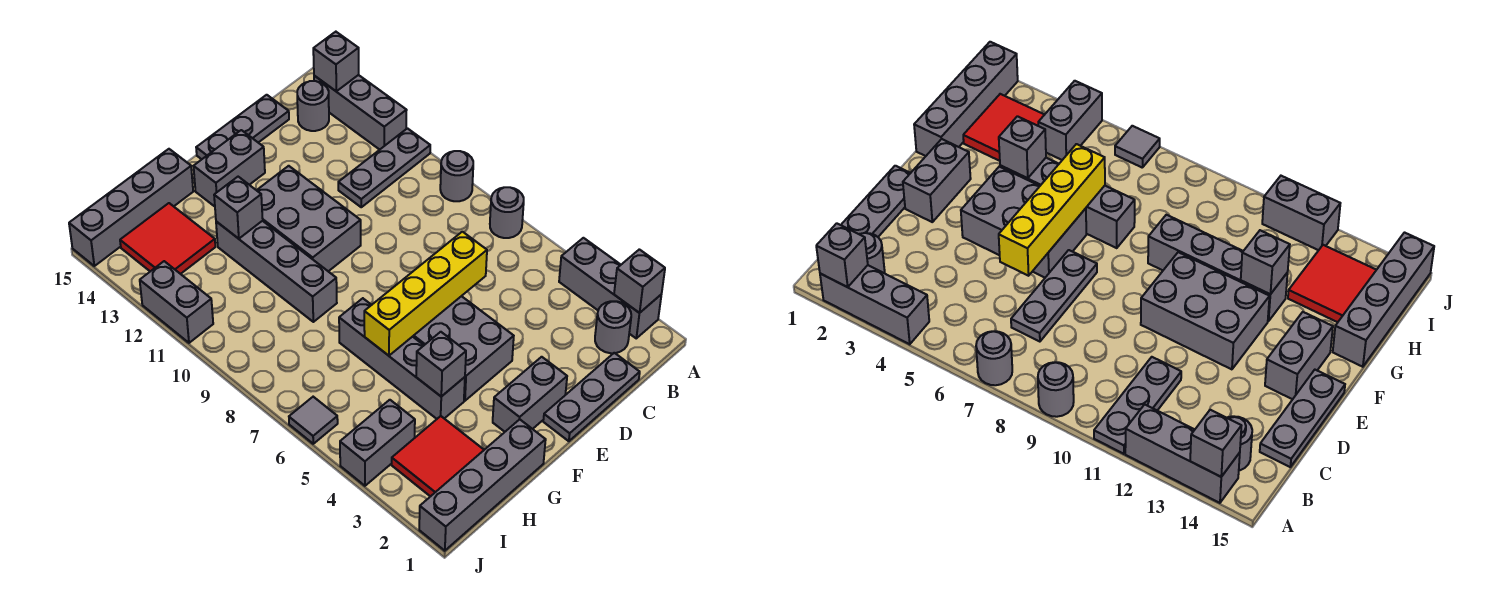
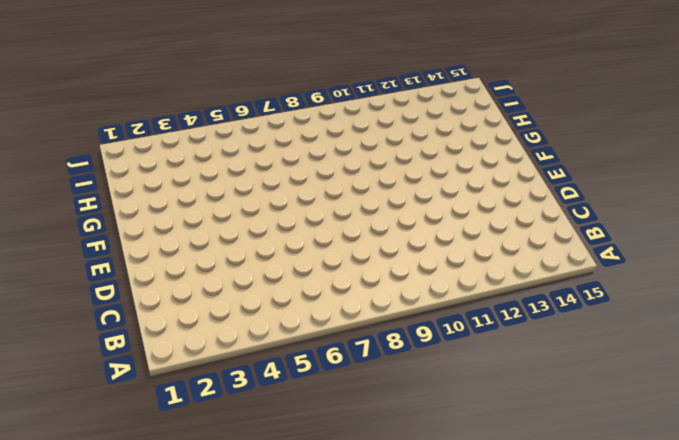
none -> grey brick A2:A4 level 1
none -> grey round brick A7 level 1
none -> grey round brick A9 level 1

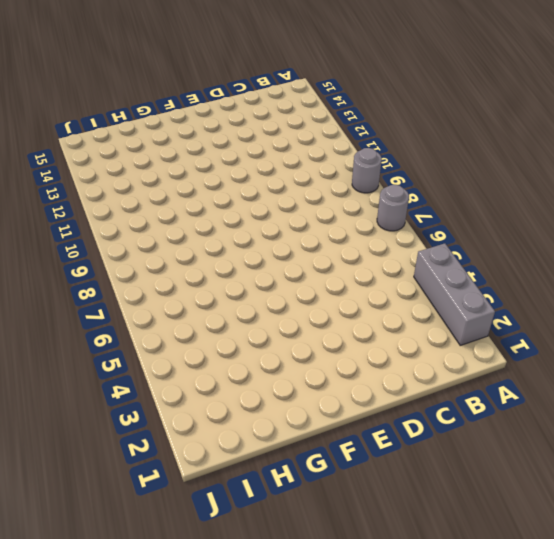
none -> grey plate A11:C11 level 1
none -> grey brick A12:A14 level 1
none -> grey round brick B2 level 1

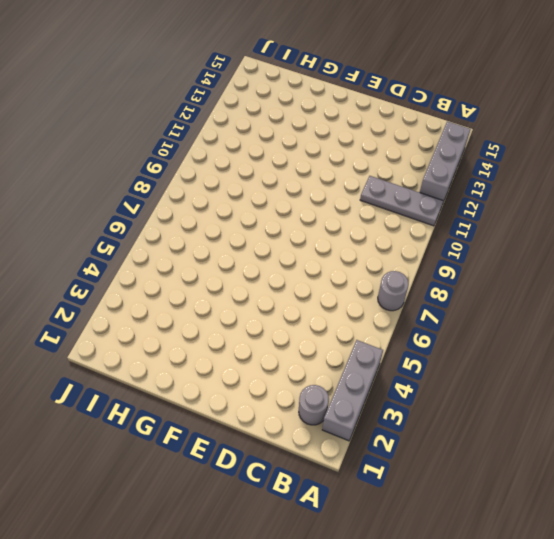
none -> grey round brick A9 level 1
none -> grey round brick B14 level 1
none -> grey plate C1:E1 level 1

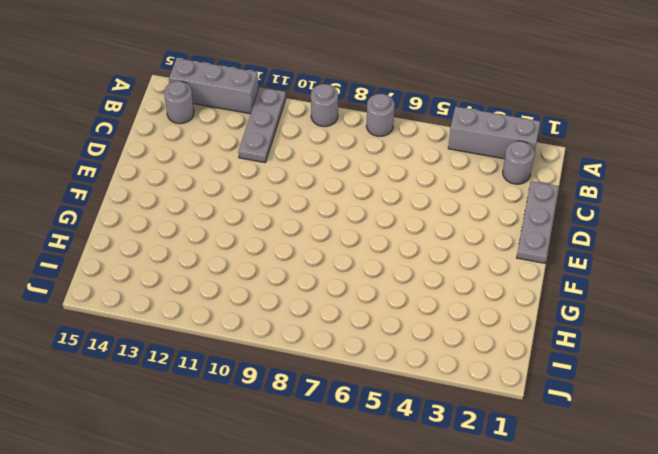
none -> grey plate C7:E7 level 1
none -> grey plate C15:E15 level 1
none -> grey brick E2:F2 level 1

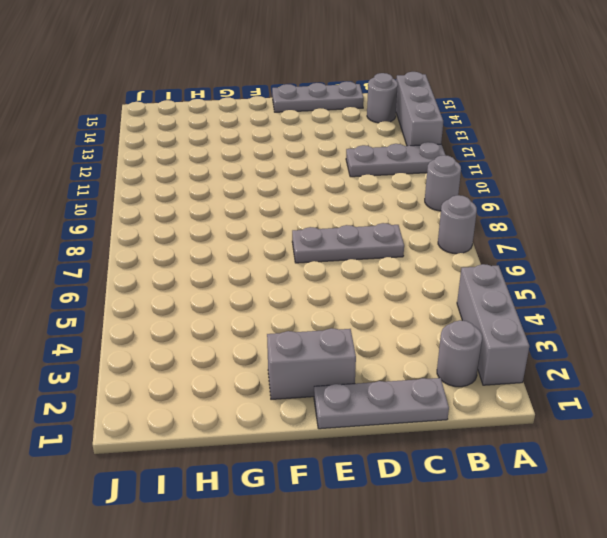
none -> grey brick E4:F6 level 1
none -> grey brick E10:F12 level 1
none -> grey brick E14:F14 level 1

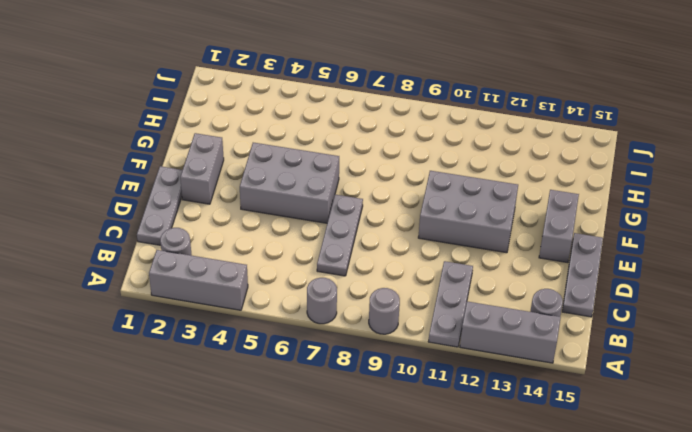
none -> grey brick G1:J1 level 1
none -> grey brick G4:G7 level 1
none -> grey brick G9:G12 level 1

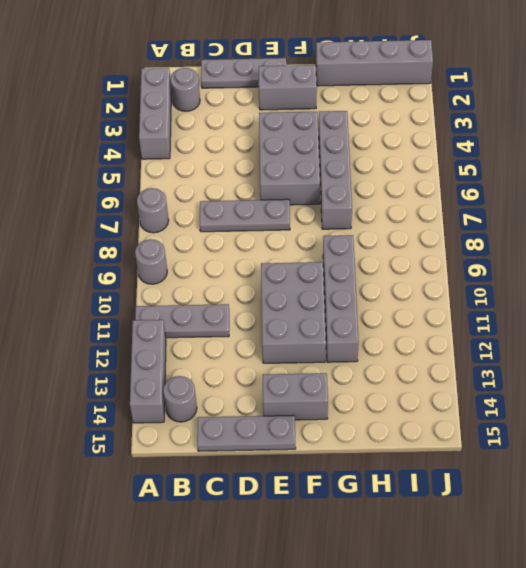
none -> grey brick G15:J15 level 1
none -> red tile H2:I3 level 1
none -> red tile H13:I14 level 1

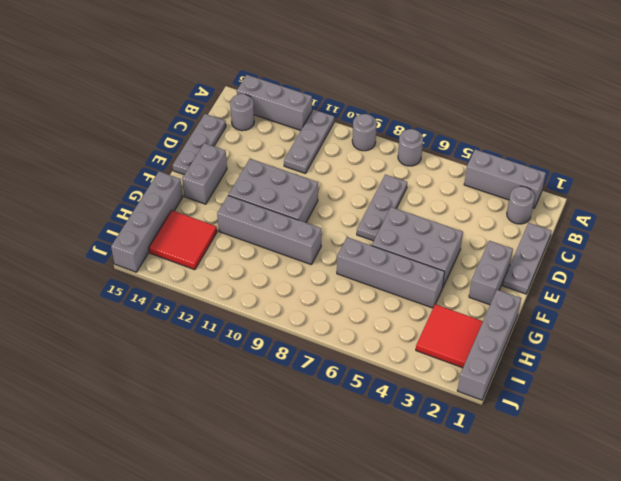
none -> grey brick I4:J4 level 1
none -> grey tile J6 level 1
none -> grey brick J11:J12 level 1

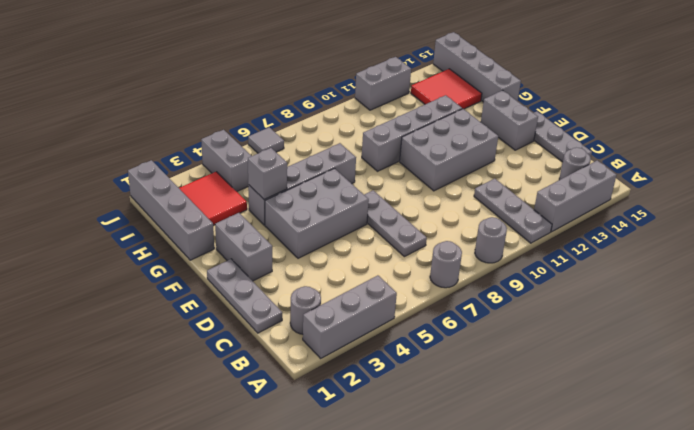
none -> grey brick A2 level 2
none -> grey brick A14 level 2
none -> yellow brick D6:G6 level 2

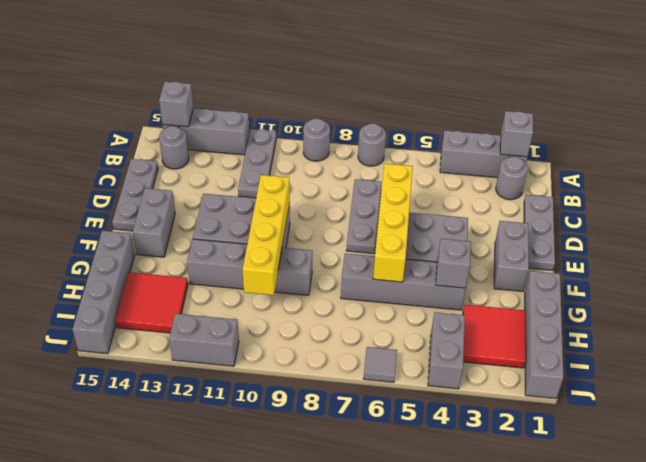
yellow brick E10:H10 level 2 -> none
none -> grey brick G12 level 2

